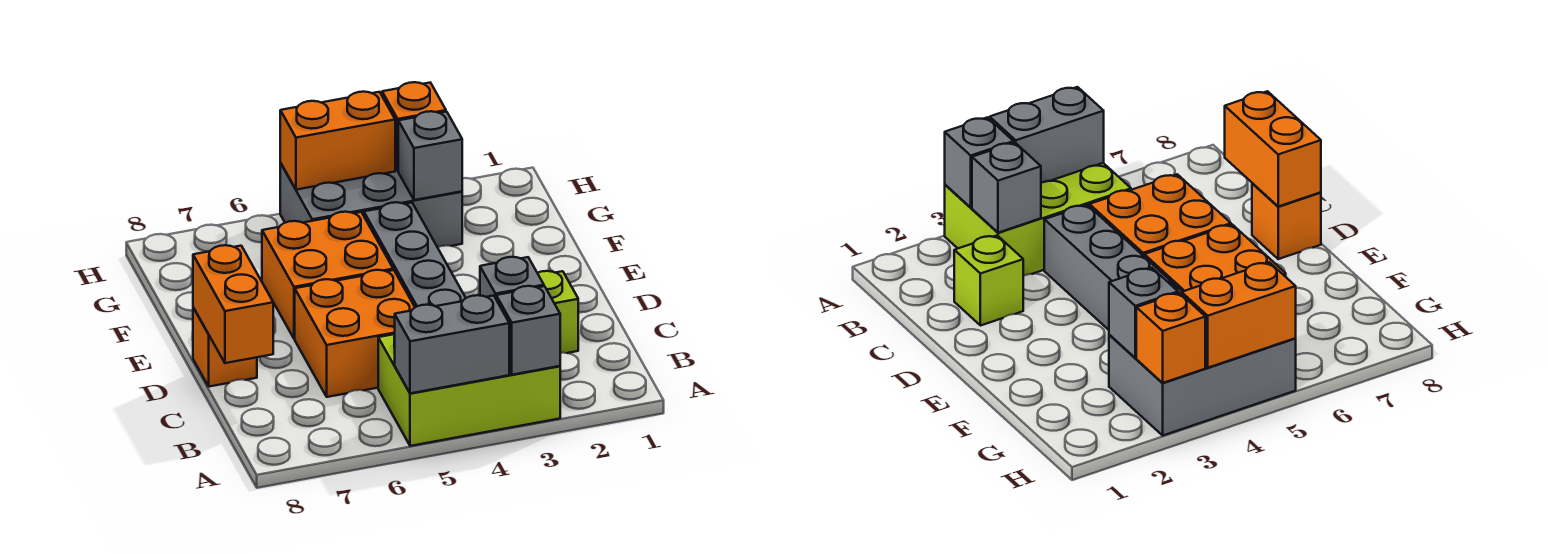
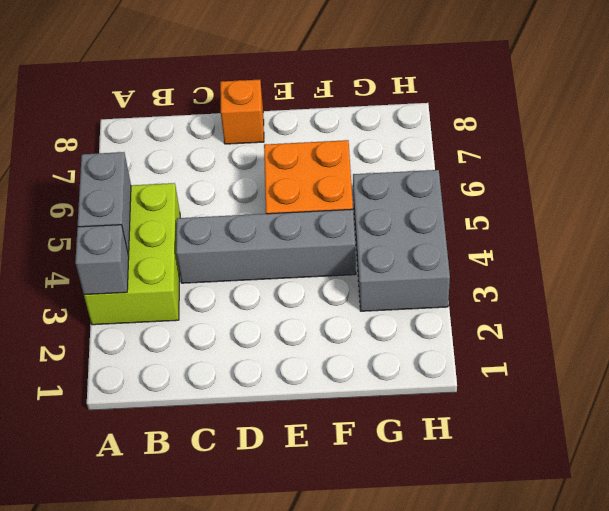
none -> lime brick C2 level 1
none -> orange brick C5:D6 level 1
none -> grey brick B3 level 2

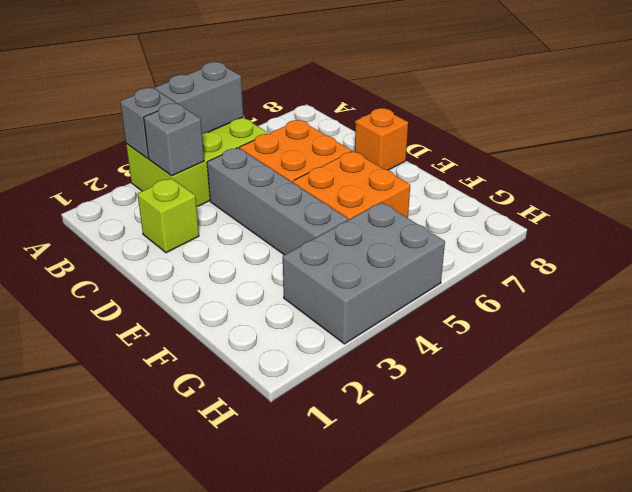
none -> orange brick C8:D8 level 2
none -> grey brick G3 level 2
none -> orange brick H3 level 2

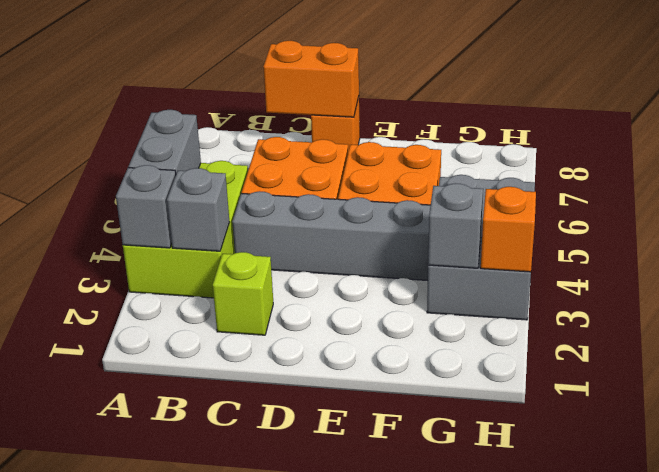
none -> orange brick H4:H5 level 2

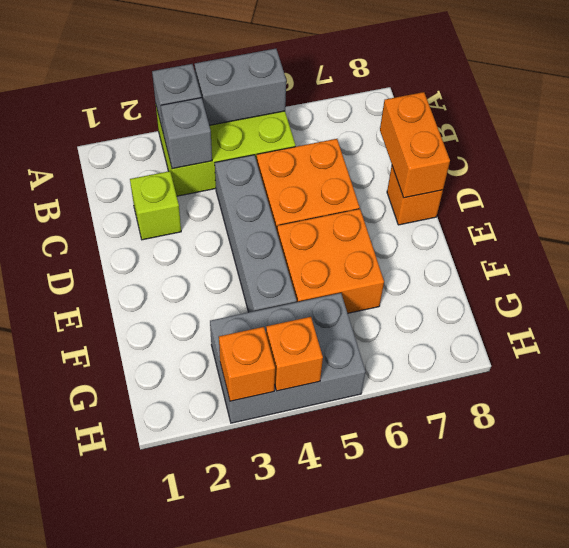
orange brick H4 level 2 -> orange brick H4:H5 level 2
none -> grey brick G3 level 2

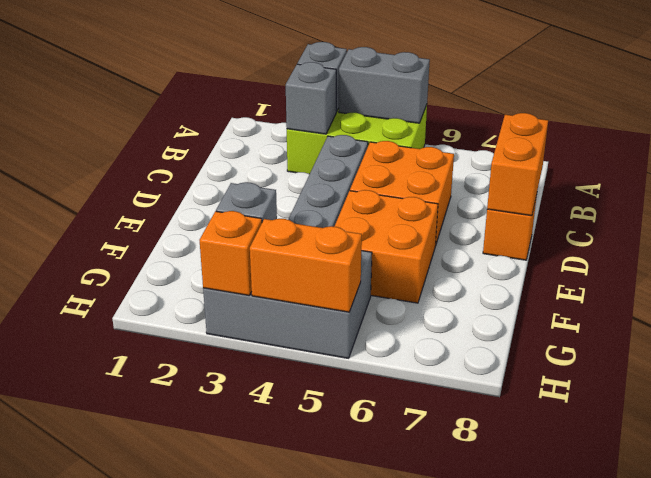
none -> lime brick C2 level 1

